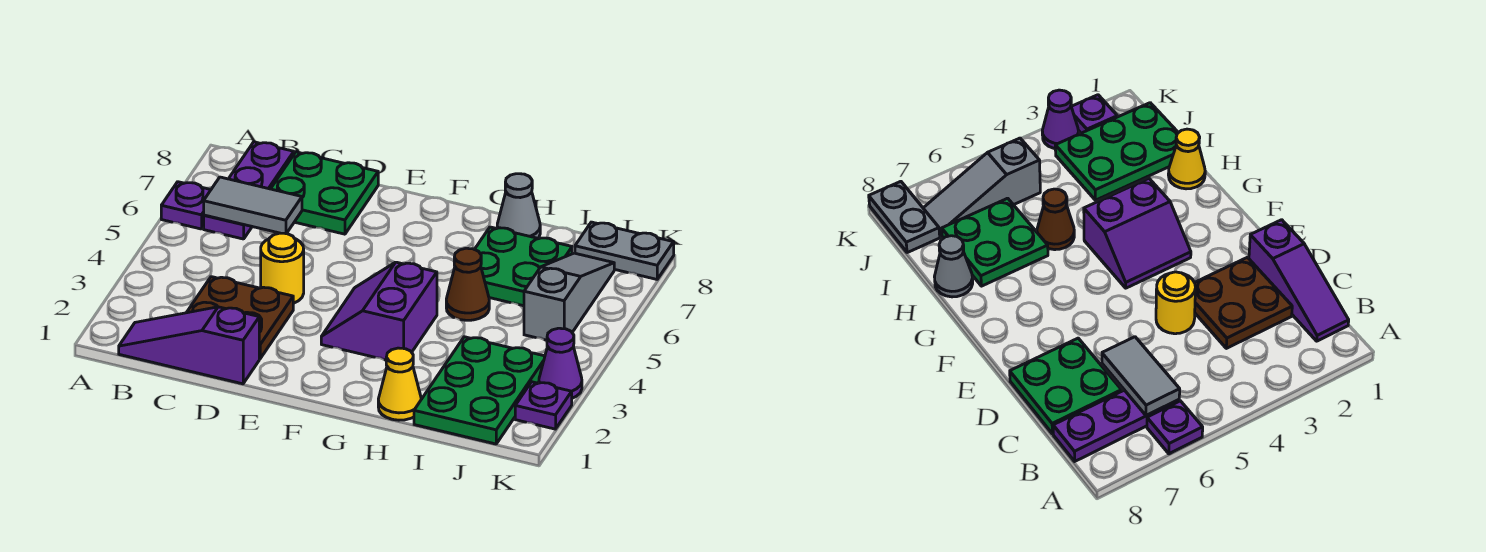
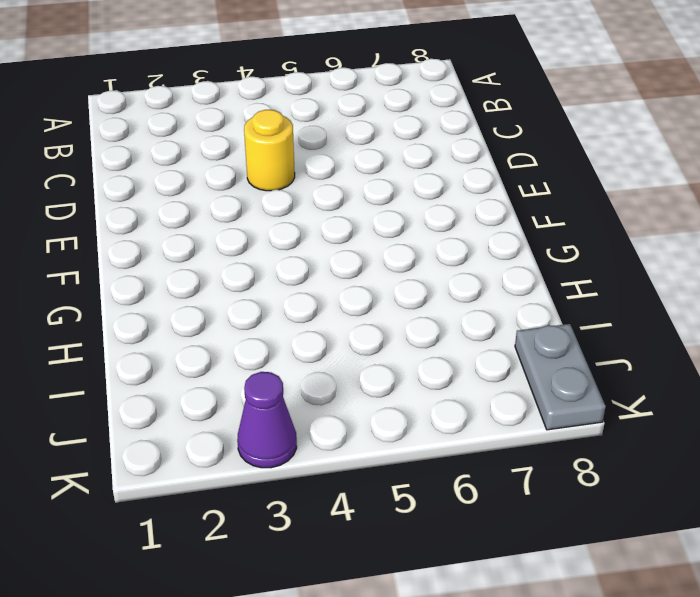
none -> purple plate A6 level 1
none -> purple slope B1:D1 level 1 top D
none -> purple plate B6:B8 level 1

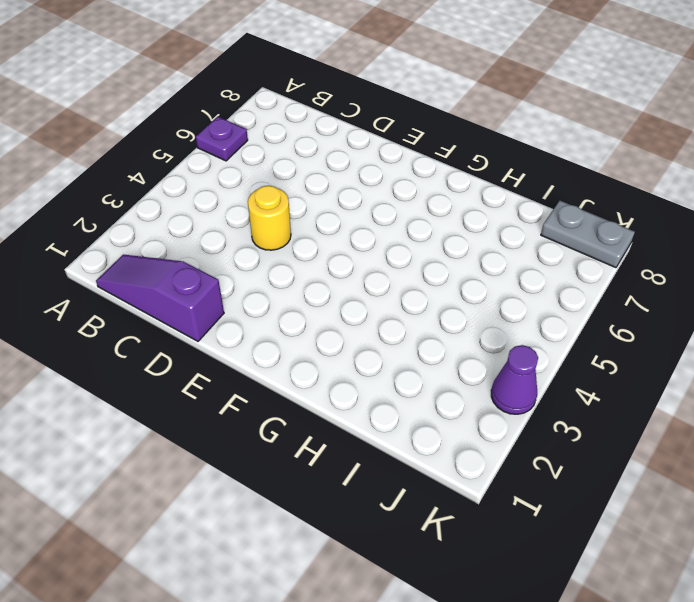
none -> purple plate B6:B8 level 1
none -> brown plate C2:D3 level 1
none -> green plate C7:D8 level 1

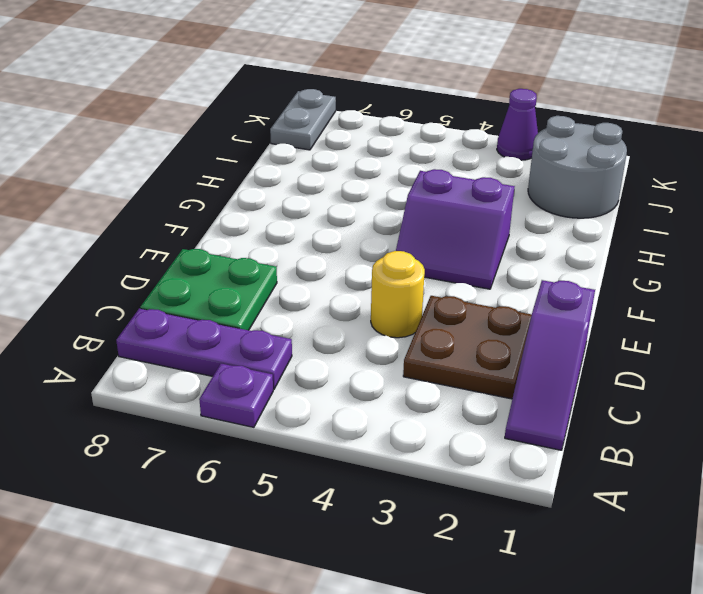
grey round brick I1:J2 level 1 -> green plate I1:J3 level 1
none -> yellow cone H1 level 1
none -> brown cone H5 level 1
none -> green plate H6:I7 level 1

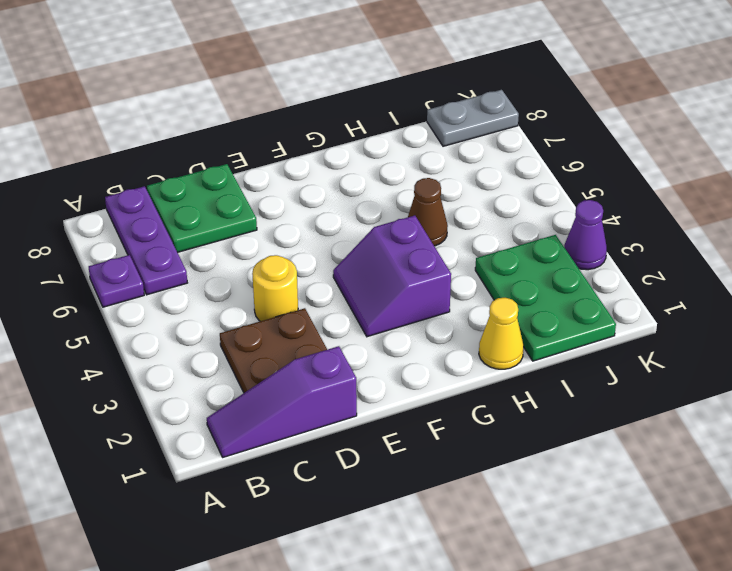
none -> green plate H6:I7 level 1
none -> grey cone H8 level 1
none -> grey slope J5:J7 level 1 top 5

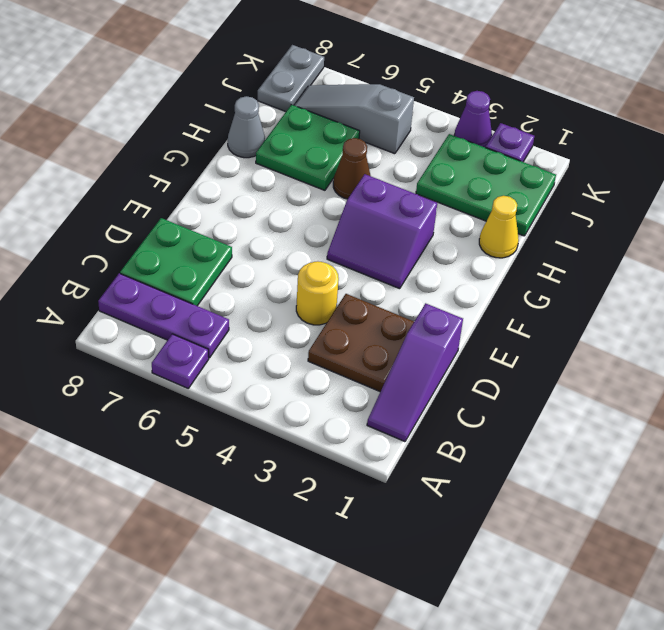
none -> grey tile B6:C6 level 2

